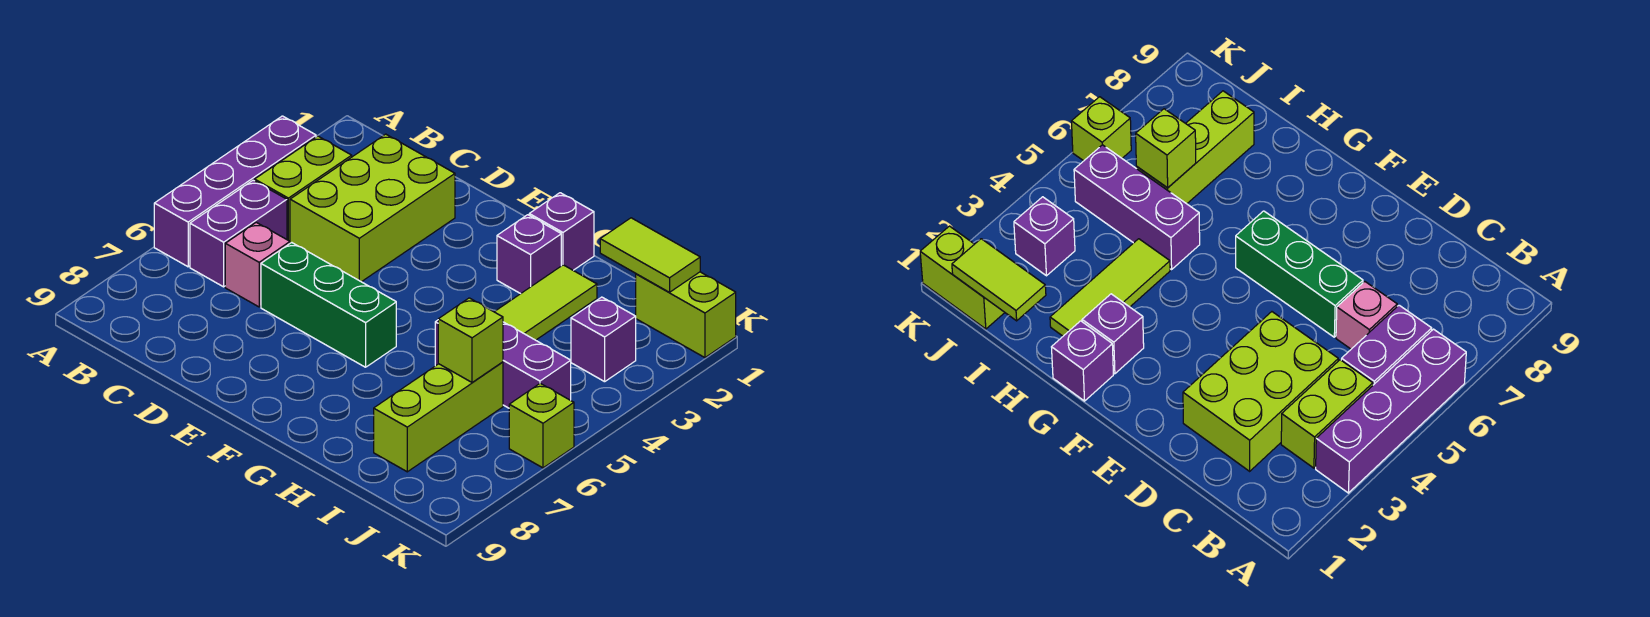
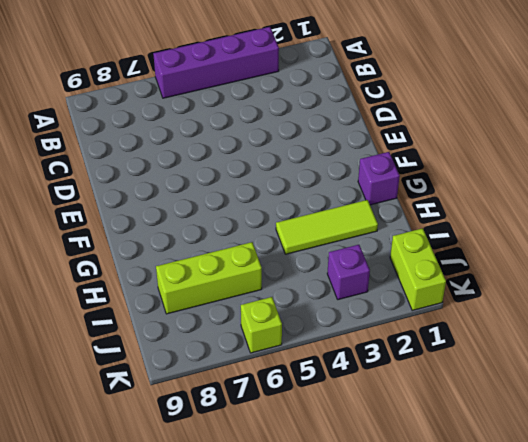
none -> lime brick B3:B4 level 1
none -> purple brick B5:B6 level 1
none -> lime brick C2:D4 level 1

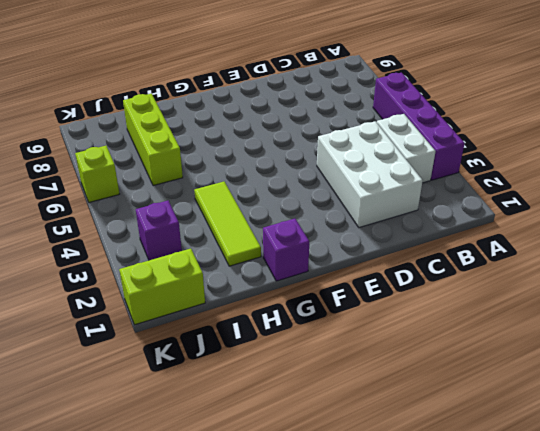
white brick B3:B4 level 1 -> lime brick B3:B4 level 1
white brick C2:D4 level 1 -> lime brick C2:D4 level 1
none -> purple brick B5:B6 level 1
none -> pink brick C6 level 1
none -> green brick D6:F6 level 1

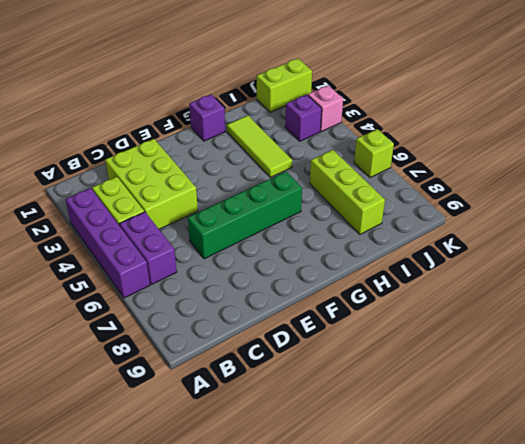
green brick D6:G6 level 1 -> green brick D6:F6 level 1
pink brick K3 level 1 -> pink brick C6 level 1
none -> purple brick G2 level 1
none -> purple brick H5:J5 level 1
none -> lime tile I1:J1 level 2

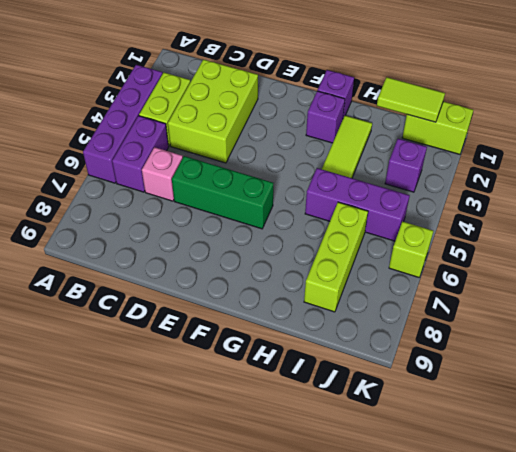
none -> lime brick I6 level 2

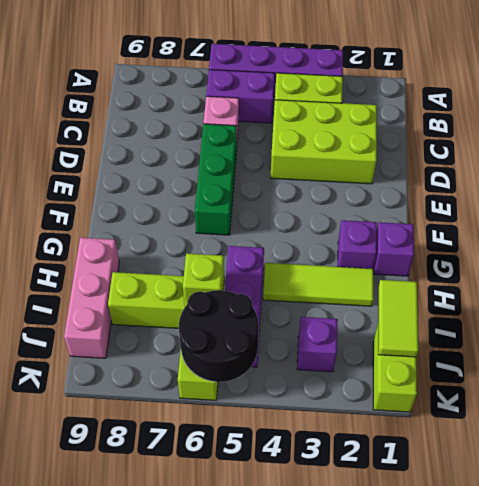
pink brick H9:J9 level 1 -> none
black round brick J5:K6 level 2 -> none

